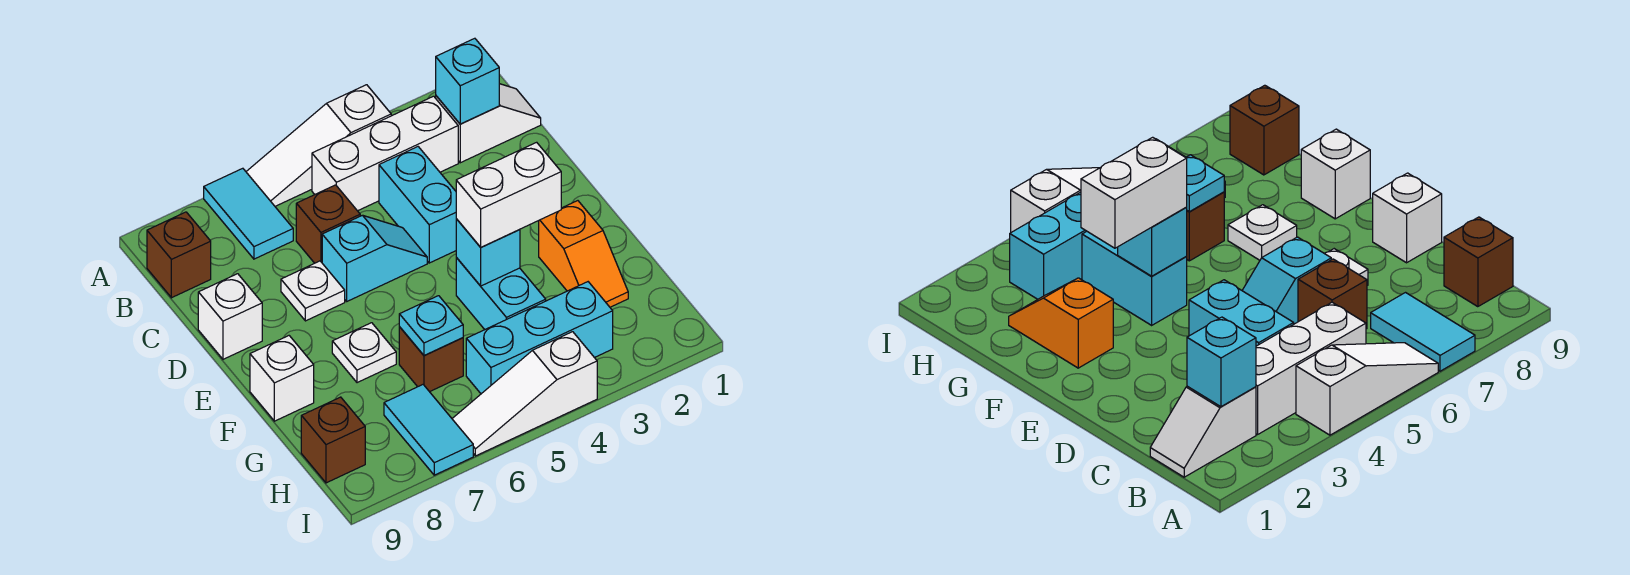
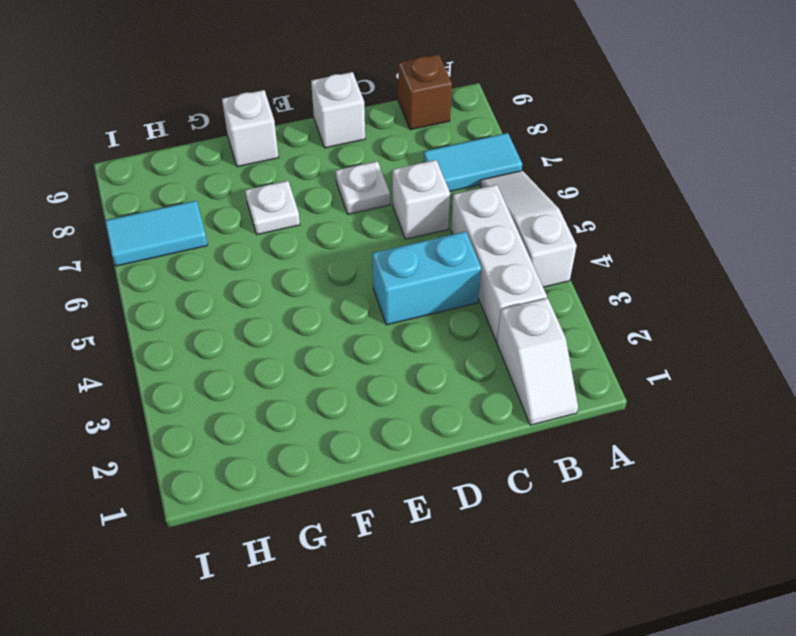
white brick C6 level 1 -> brown brick C6 level 1
none -> cyan slope D5:D6 level 1 top 6
none -> orange slope F2:G2 level 1 top F
none -> cyan brick F4:G4 level 1

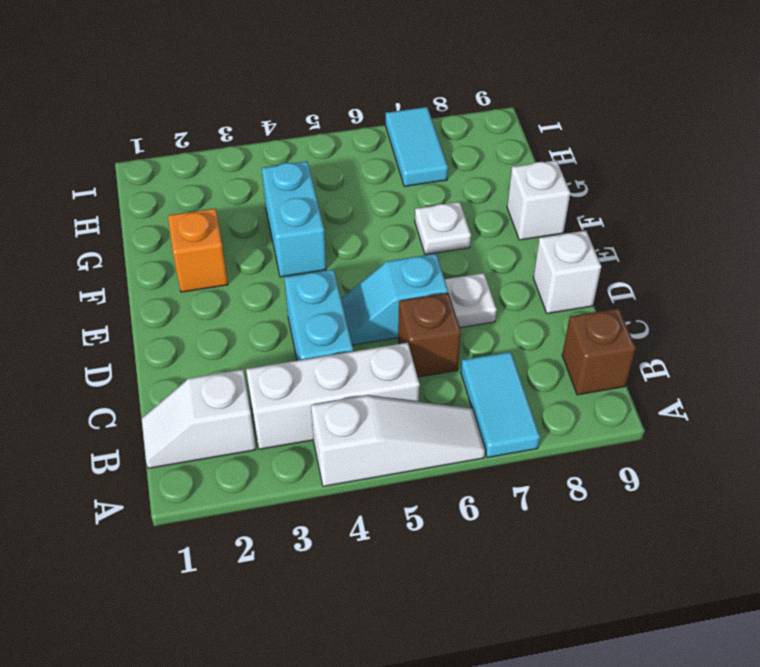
none -> brown brick G6 level 1
none -> cyan brick H3:H5 level 1
none -> brown brick H9 level 1

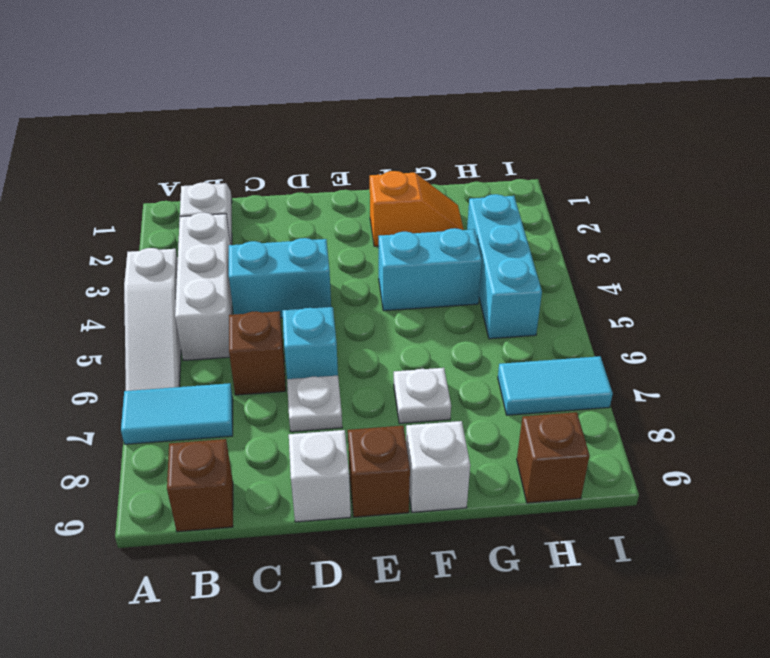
brown brick E9 level 1 -> brown brick G6 level 1
none -> white slope I4:I6 level 1 top 4
none -> cyan brick B2 level 2
none -> cyan brick F4 level 2

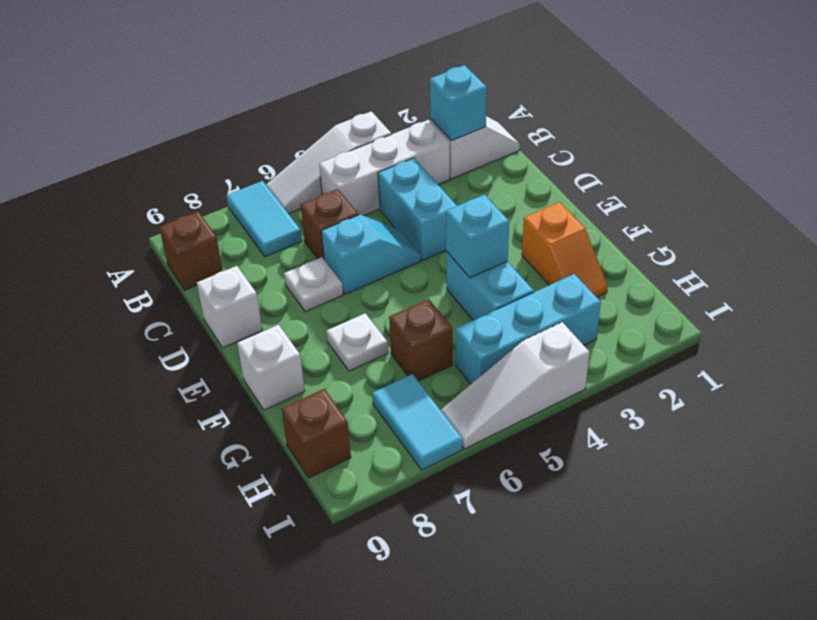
none -> cyan plate G6 level 2
none -> white brick F3:F4 level 3

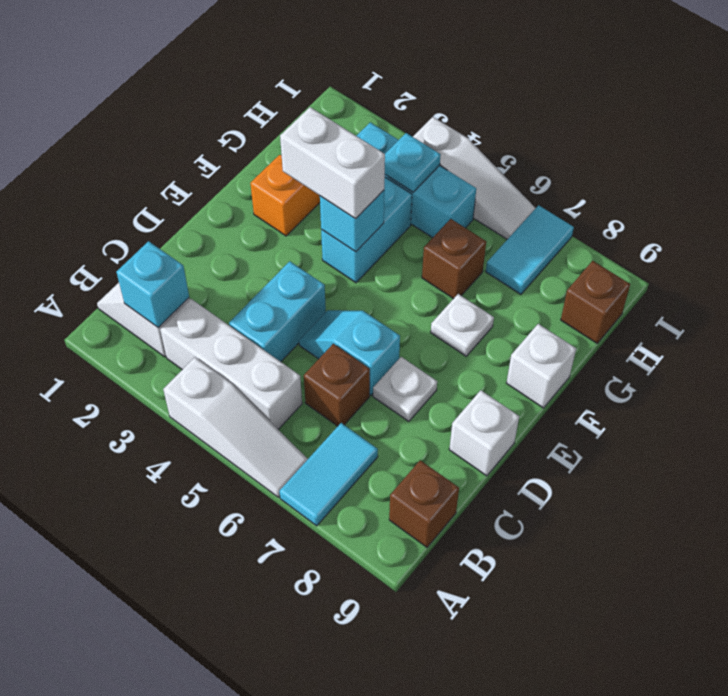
cyan plate H4 level 2 -> cyan plate G6 level 2

